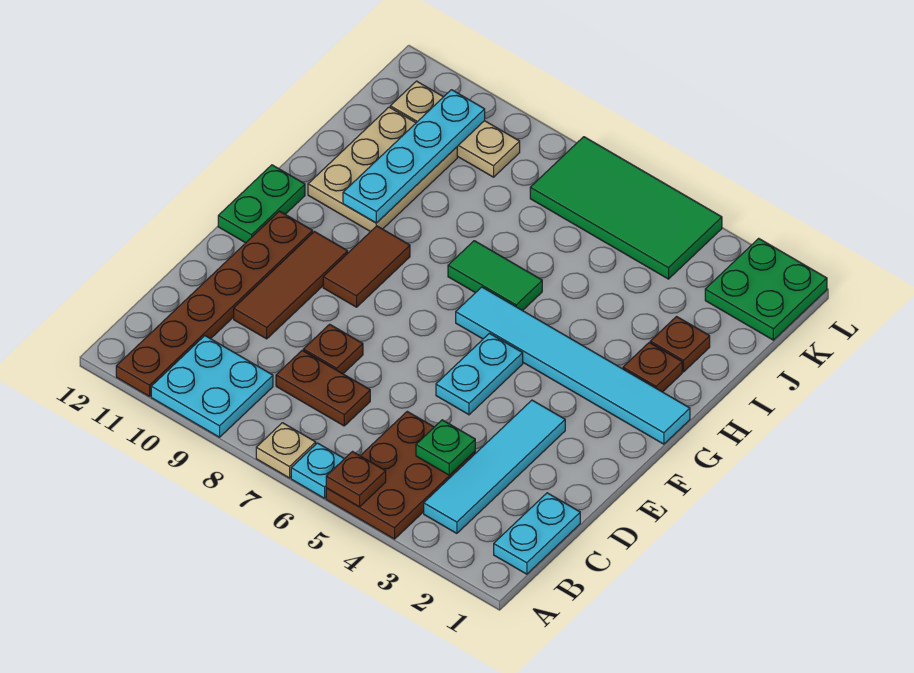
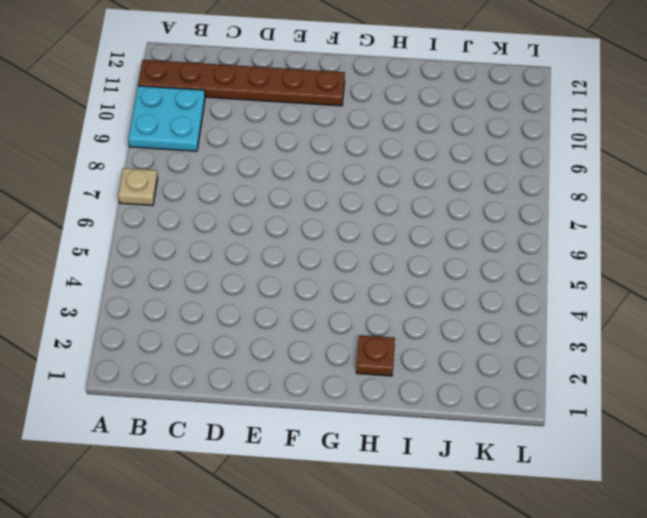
none -> brown plate A4:C5 level 1
none -> cyan plate A6 level 1
none -> cyan plate B1:C1 level 1

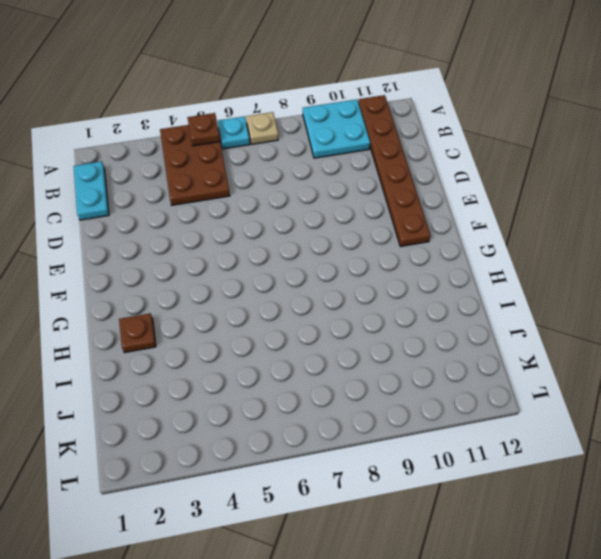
none -> cyan tile B3:E3 level 1
none -> brown plate C7:C8 level 1
none -> brown plate D8 level 1

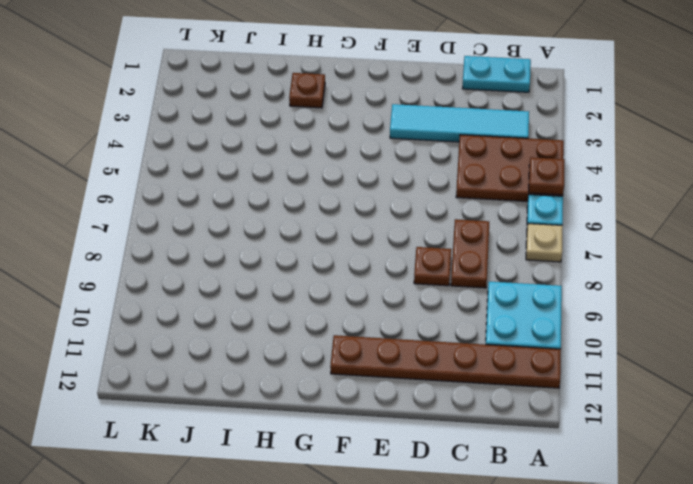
none -> brown tile D10:F10 level 1
none -> cyan plate E5:F5 level 1
none -> brown tile F9:G9 level 1

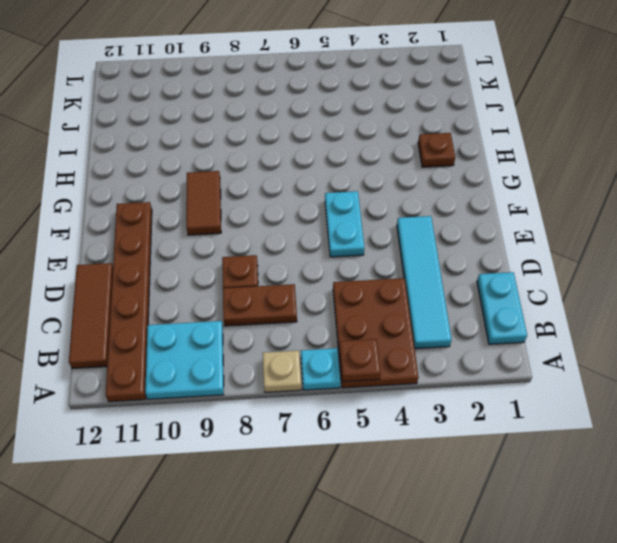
brown tile B12:D12 level 1 -> brown tile D10:F10 level 1
none -> green plate F12:G12 level 1
none -> cyan tile G1:G6 level 1
none -> green tile H6:H7 level 1

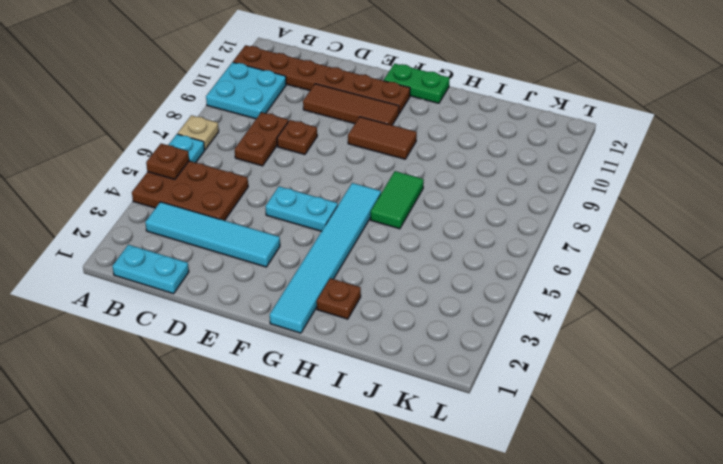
none -> tan plate H10:J11 level 1
none -> brown plate I2 level 1
none -> green plate K1:L2 level 1

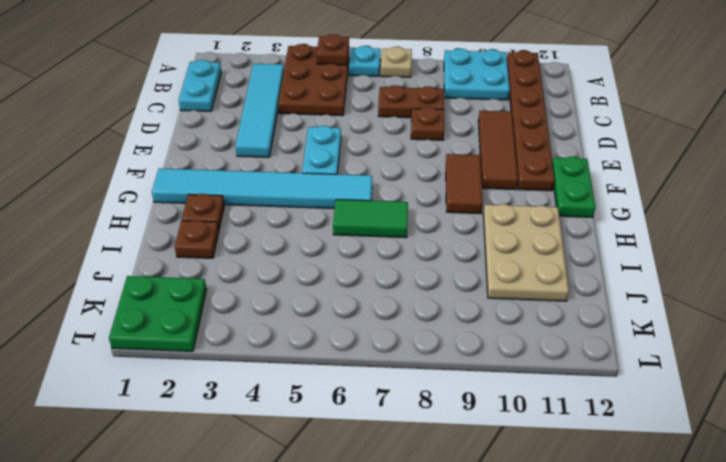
none -> green tile K4:L7 level 1
none -> tan plate K9:K11 level 1
none -> green plate C4 level 2

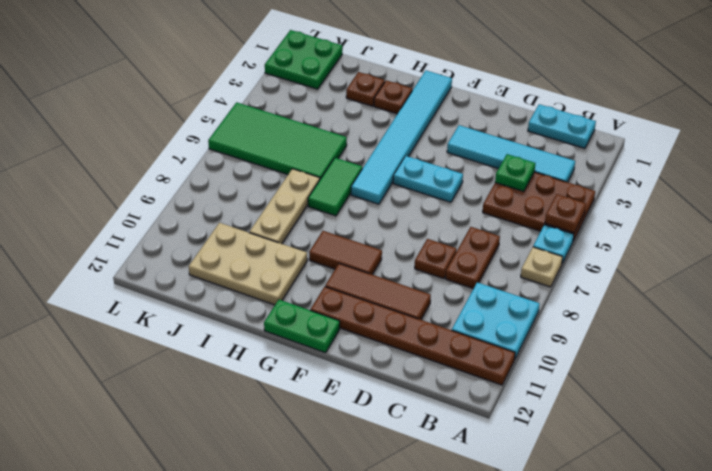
green tile I5:L6 level 1 -> green tile K4:L7 level 1
tan plate I7:I9 level 1 -> tan plate K9:K11 level 1
none -> cyan plate H10:K10 level 2

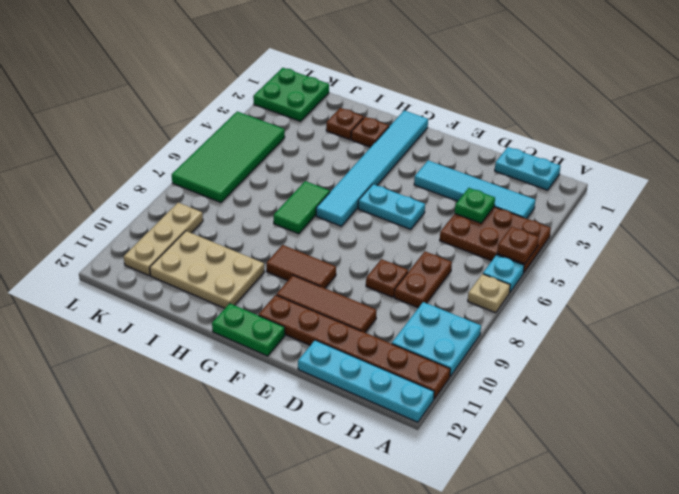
cyan plate A12:D12 level 1 -> cyan plate H10:K10 level 2

